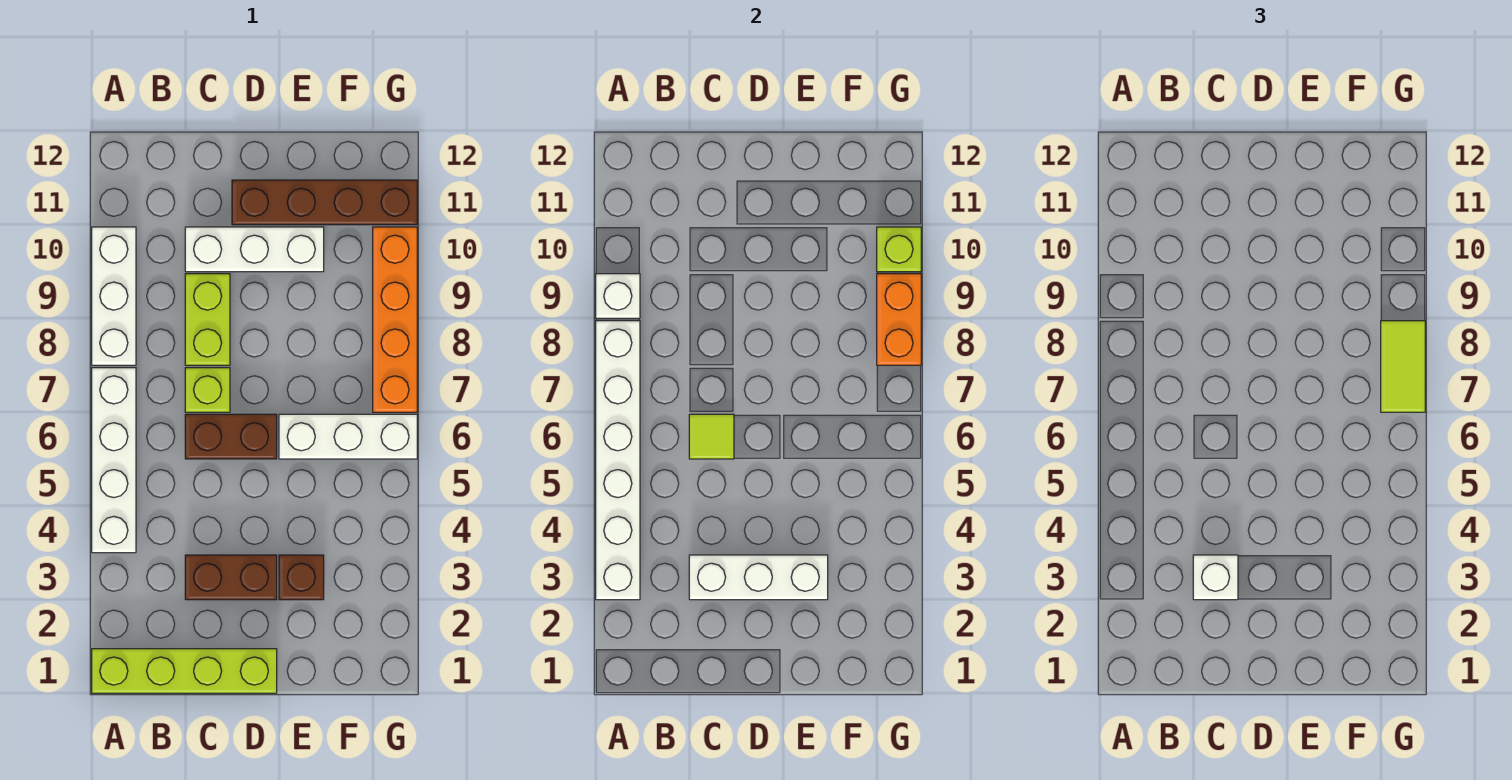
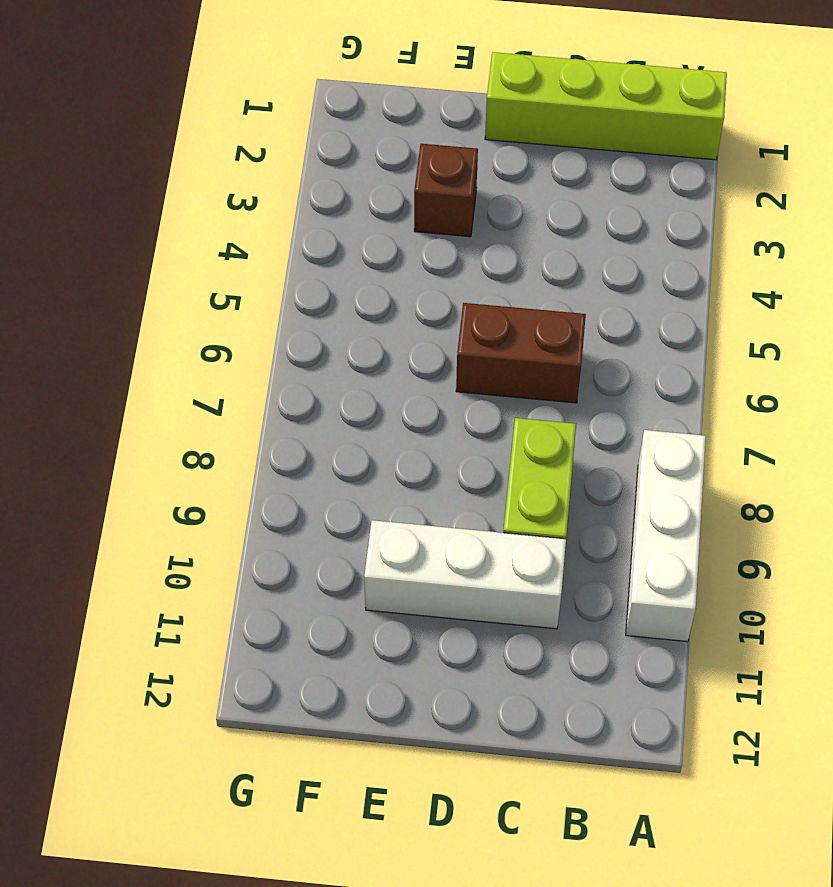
none -> white brick A4:A7 level 1
none -> brown brick C3:D3 level 1
none -> lime brick C7 level 1

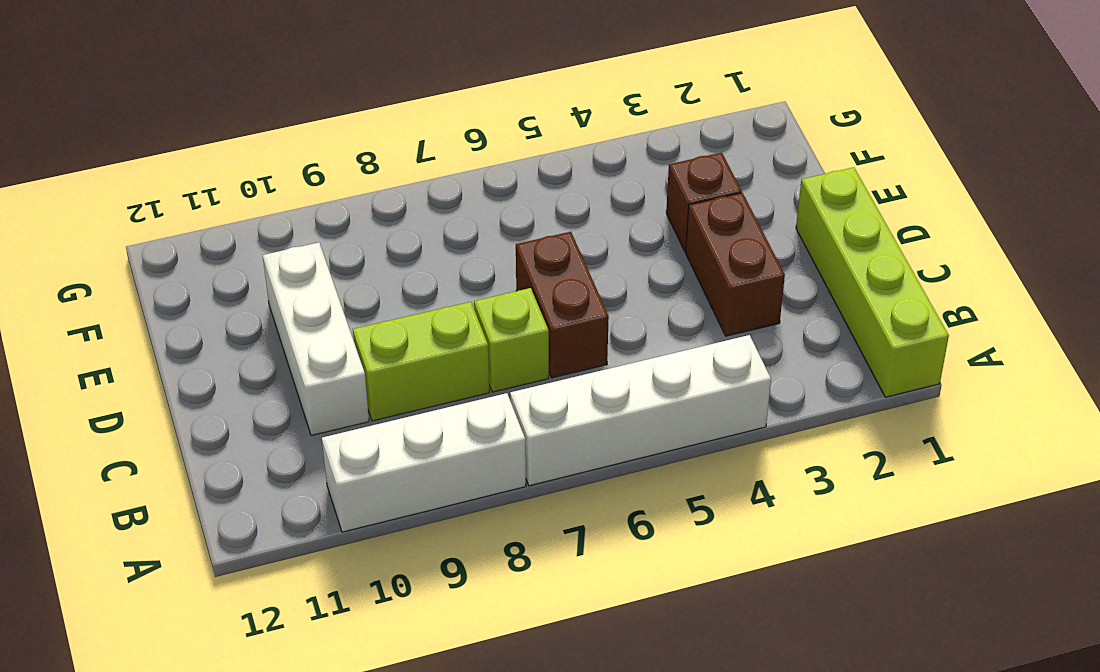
none -> brown brick D11:G11 level 1
none -> white brick E6:G6 level 1
none -> orange brick G7:G10 level 1

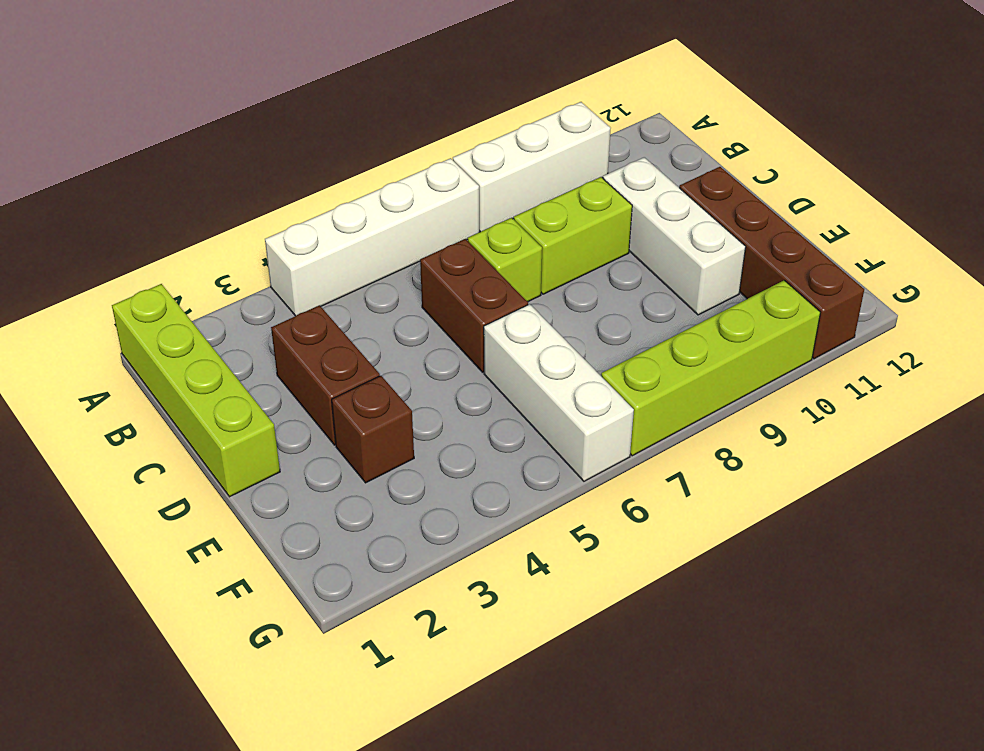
lime brick G7:G10 level 1 -> orange brick G7:G10 level 1
none -> white brick A3:A8 level 2
none -> white brick A9 level 2
none -> white brick C3:E3 level 2

